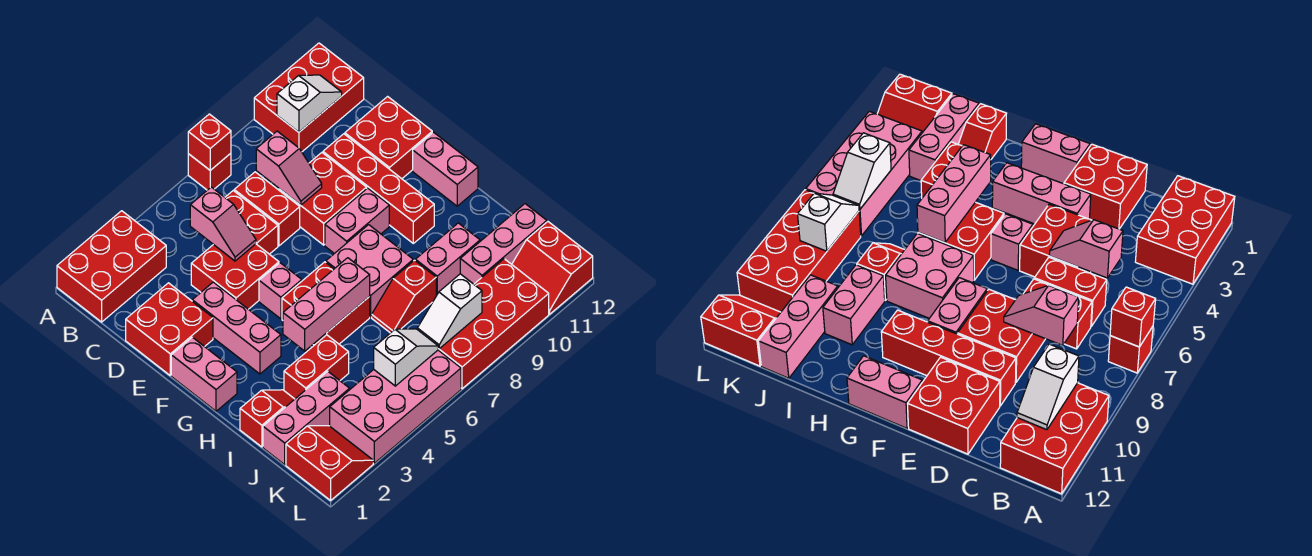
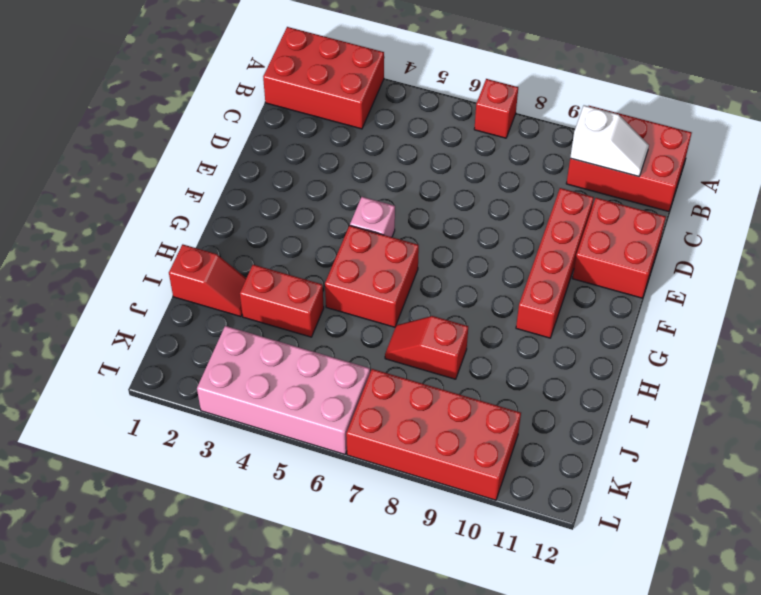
none -> red brick C6:D6 level 1
none -> red brick C7:D7 level 1
none -> red brick D1:E2 level 1
none -> red brick D4:E5 level 1

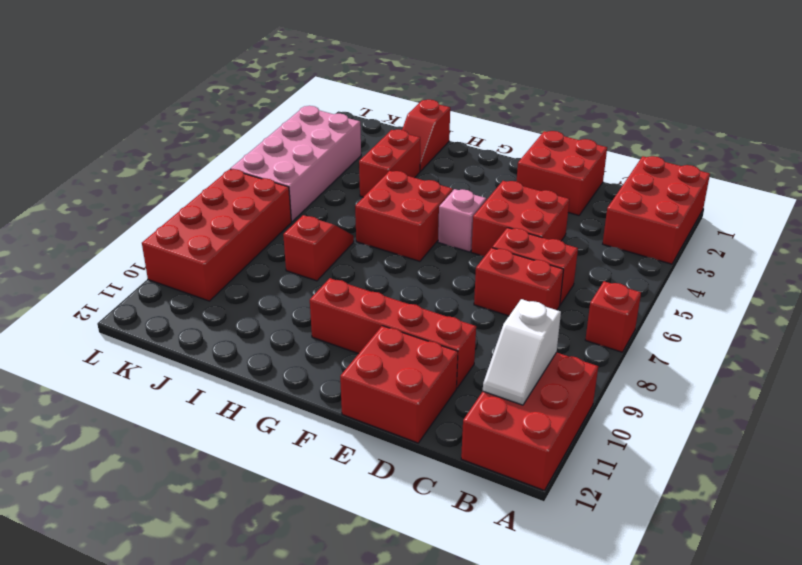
none -> red brick D8:E9 level 1
none -> pink brick E3:G3 level 1
none -> pink brick F1:G1 level 1
none -> pink brick F8:F9 level 1

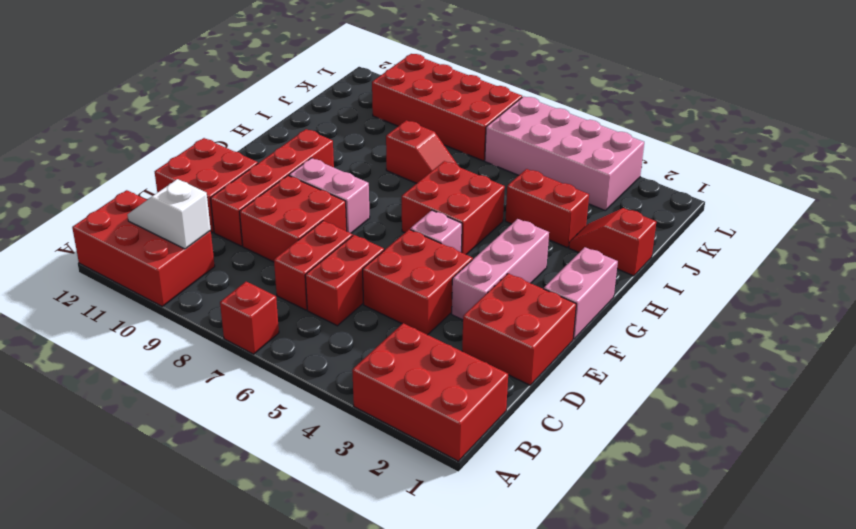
none -> pink brick F12:G12 level 1
none -> pink brick G7:H8 level 1
none -> pink brick I9:I10 level 1
none -> pink brick J1:J3 level 1

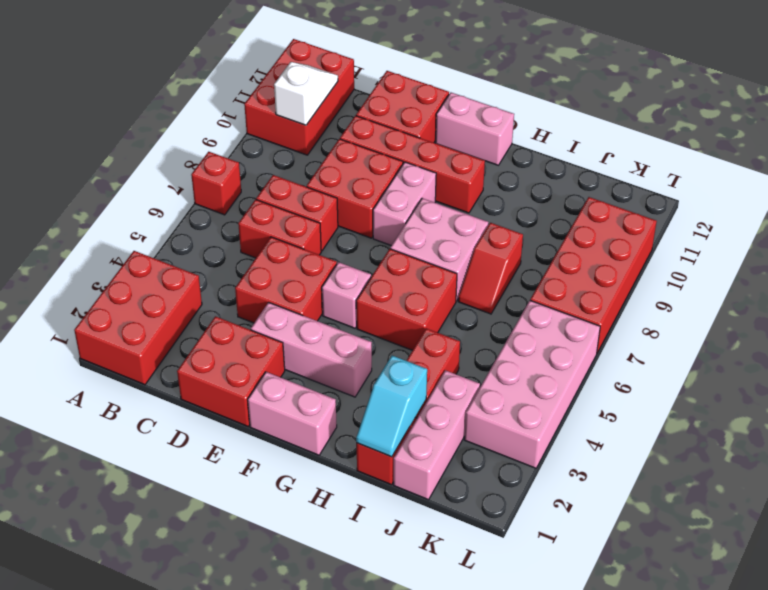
cyan slope I1:I2 level 2 top 2 -> none
none -> pink brick I9:I10 level 1
none -> pink brick J10:J12 level 1
none -> red slope K1:L2 level 1 top 1
none -> red slope K11:L12 level 1 top 12

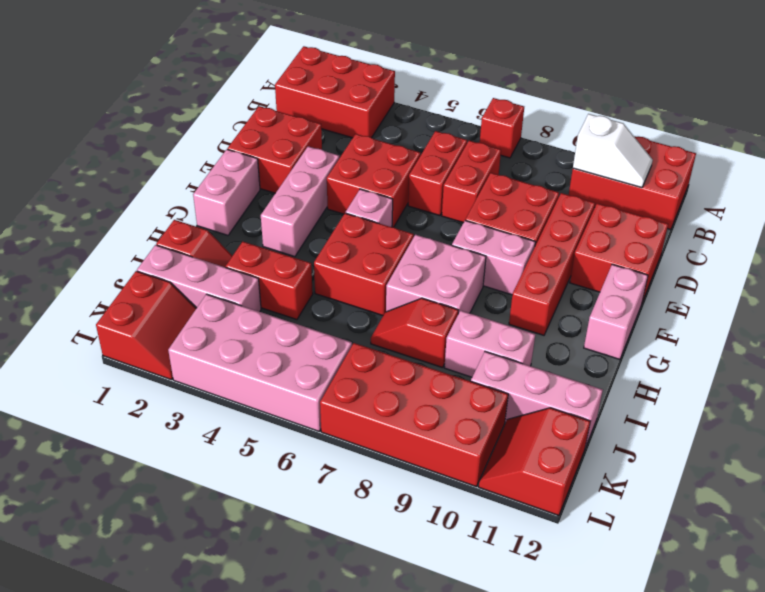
none -> red brick A7 level 2
none -> pink slope C5:D5 level 2 top C
none -> pink slope C8:D8 level 2 top C
none -> pink brick H4:H6 level 2

